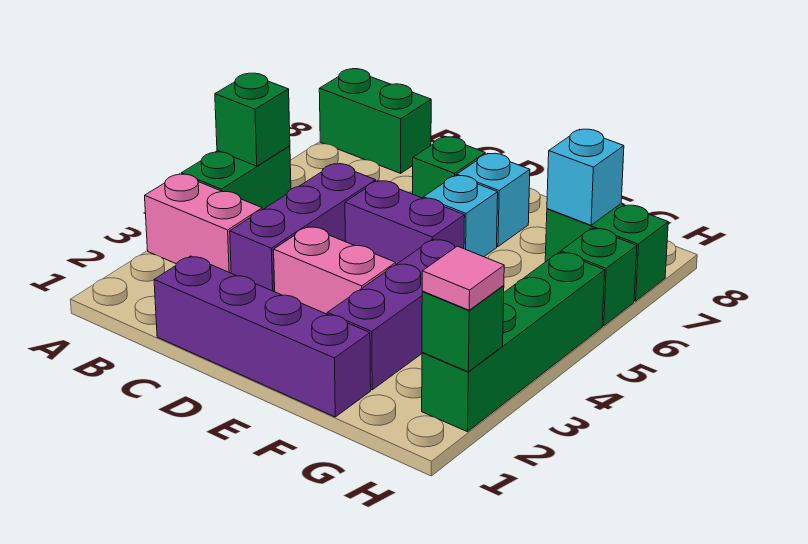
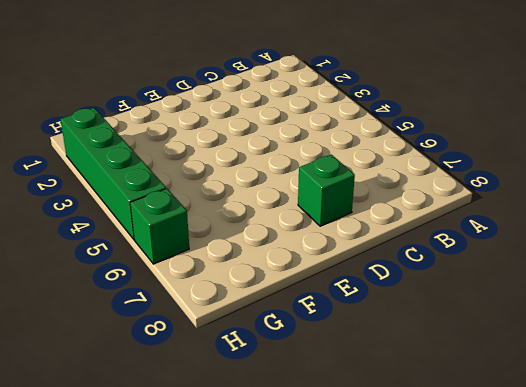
none -> pink brick A3:B3 level 1
none -> green brick A4:A5 level 1
none -> green brick A8:B8 level 1

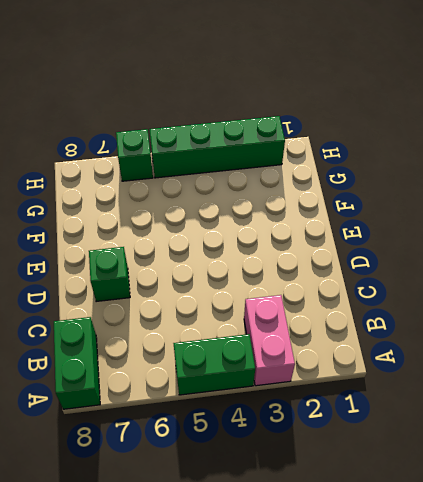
none -> purple brick C1:F1 level 1
none -> purple brick C3:C5 level 1
none -> pink brick D3:E3 level 1

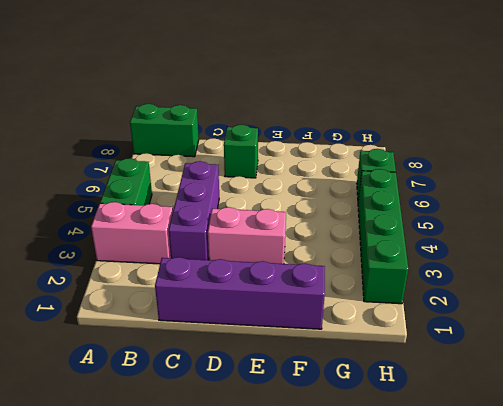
none -> purple brick D5:E5 level 1
none -> cyan brick E6 level 1
none -> cyan brick E7 level 1

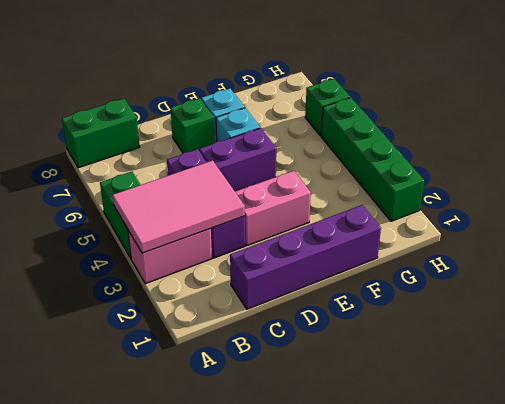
pink tile A3:C4 level 2 -> none
none -> purple brick F2:F4 level 1
none -> green brick G7:H7 level 1
none -> green brick A5 level 2

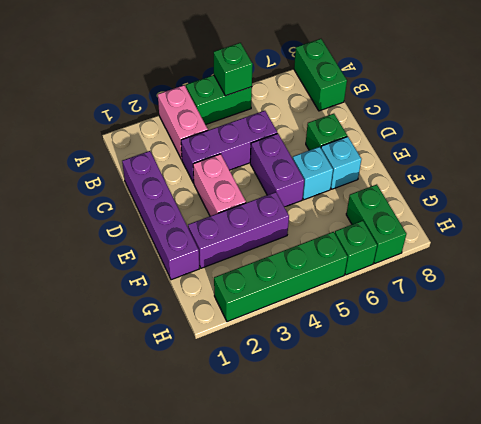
none -> cyan brick G7 level 2
none -> green brick H2 level 2
none -> pink tile H2 level 3

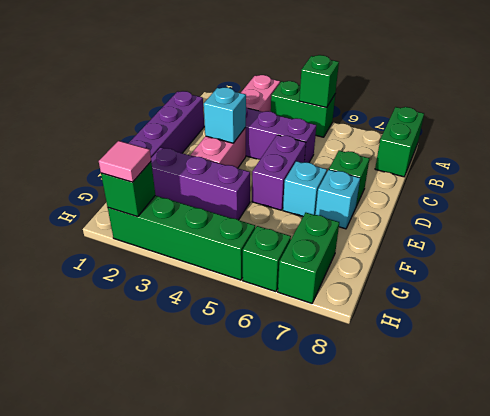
cyan brick D3 level 2 -> cyan brick G7 level 2

